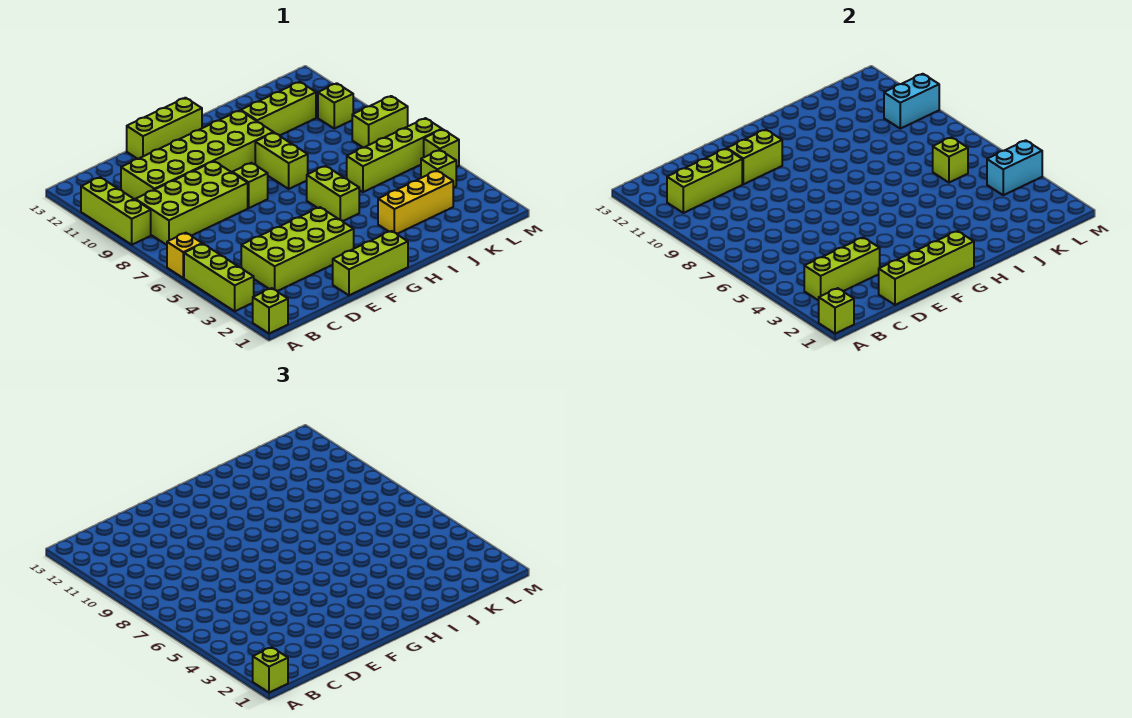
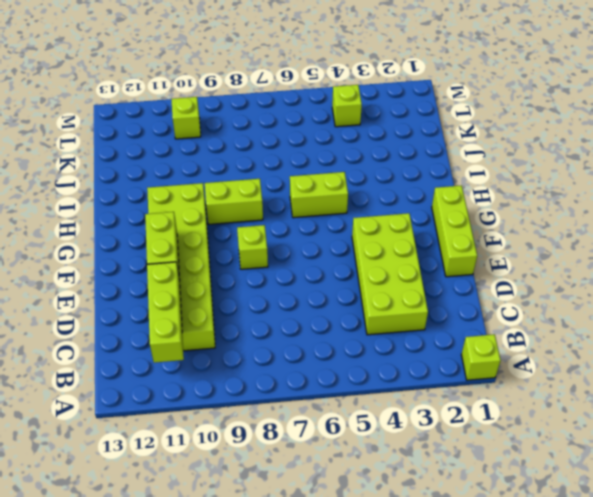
none -> lime brick A3:A5 level 1
none -> yellow brick A6 level 1
none -> lime brick A9:A11 level 1

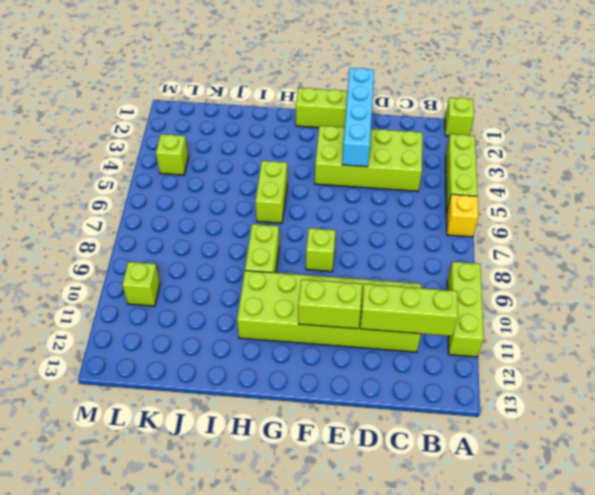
cyan brick E1:E4 level 2 -> lime brick D1:G1 level 2
none -> lime brick B8:E9 level 1
none -> lime brick E13:G13 level 1
none -> yellow brick I3:K3 level 1

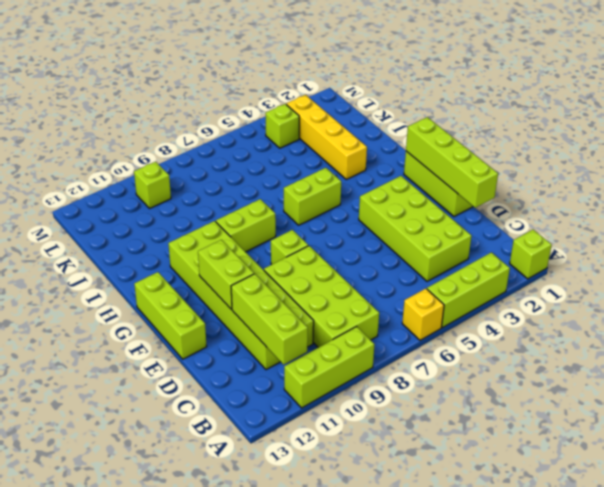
yellow brick I3:L3 level 1 -> yellow brick I3:K3 level 1
none -> lime brick I11:K11 level 1
none -> lime brick J6:M6 level 1
none -> lime brick L8:M8 level 1

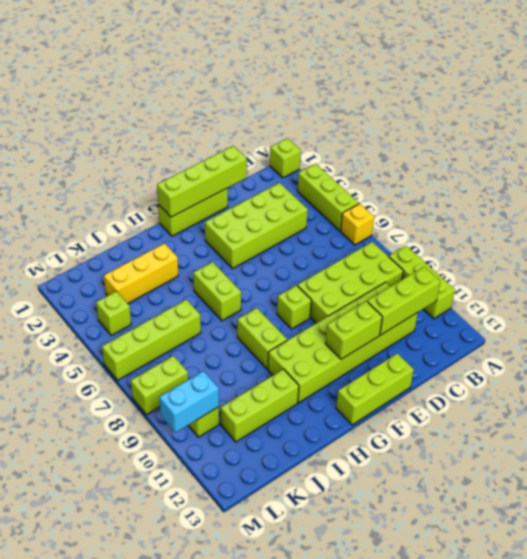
none -> lime brick M5 level 1
none -> lime brick A1 level 2
none -> lime brick B3:D3 level 2

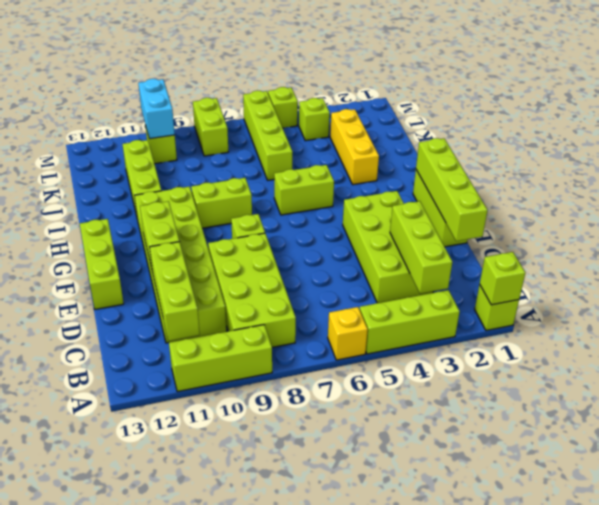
none -> lime brick K6 level 2
none -> cyan brick L4:M4 level 2
none -> lime brick A1 level 3

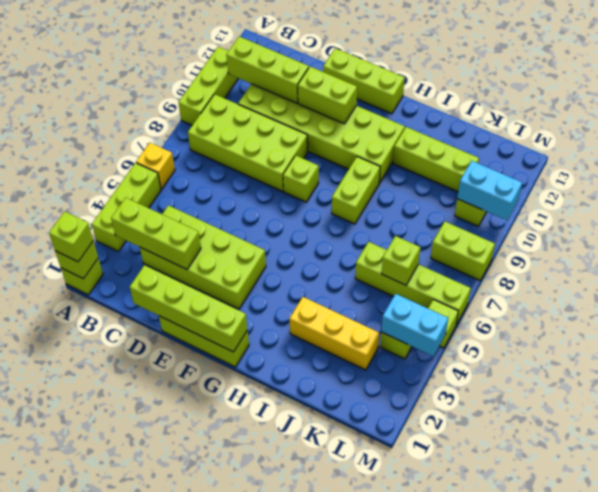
none -> lime brick H5:H6 level 1

